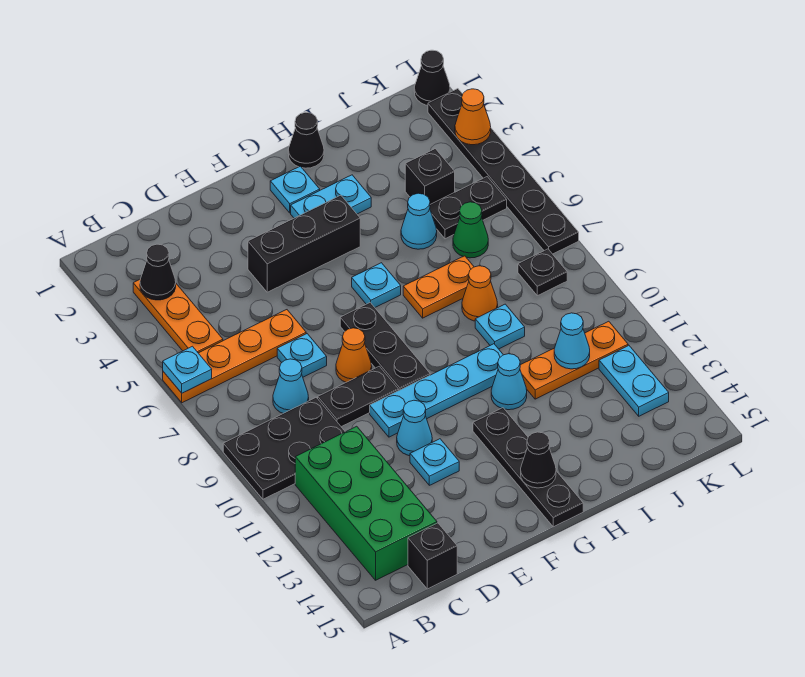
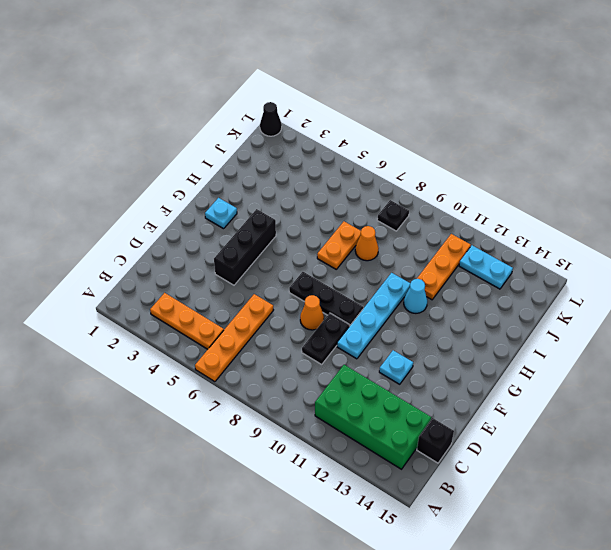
none -> black plate A9:C10 level 1
none -> cyan cone C8 level 1
none -> cyan plate D7 level 1
none -> cyan cone E11 level 1

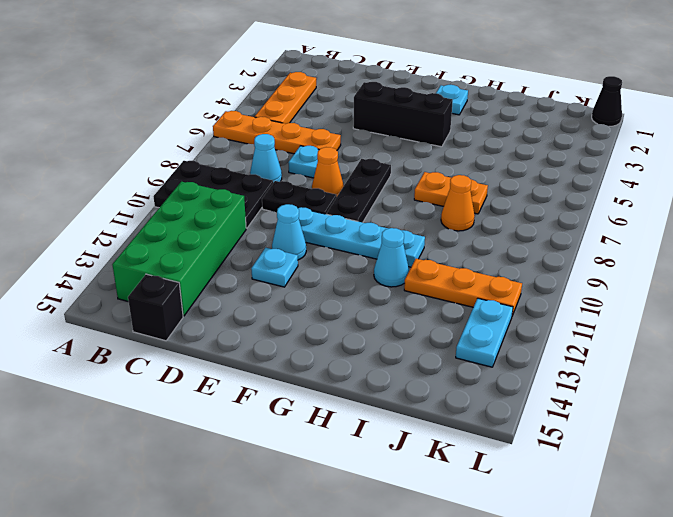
none -> cyan plate G3:H3 level 1
none -> cyan plate G6 level 1
none -> black plate G12:G15 level 1
none -> black cone H1 level 1

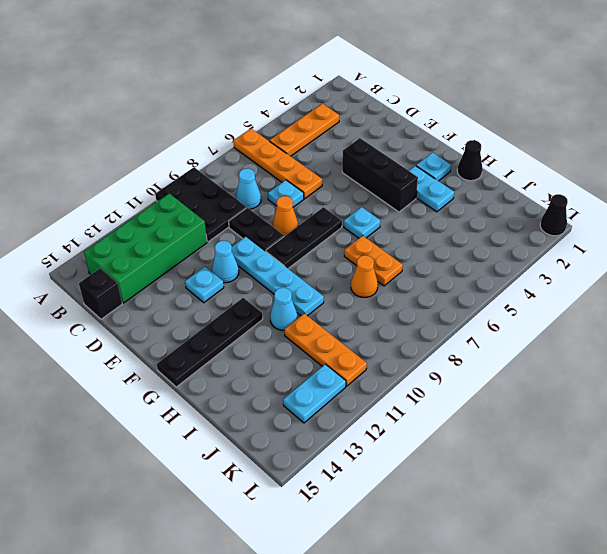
none -> cyan cone I5 level 1
none -> cyan plate I9 level 1
none -> black brick J4 level 1
none -> black plate J5:K5 level 1

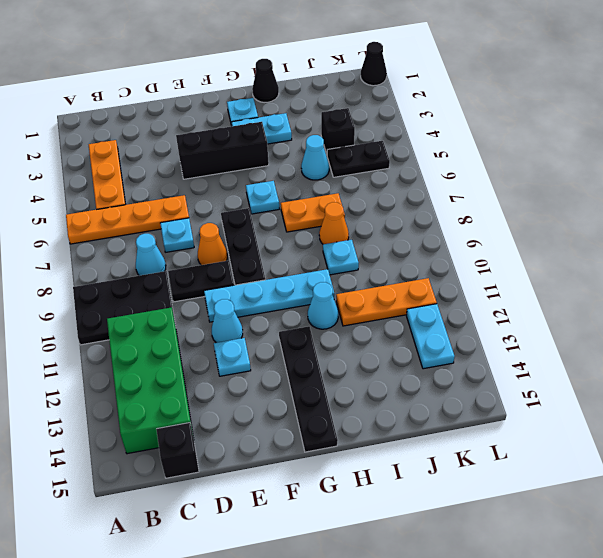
none -> green cone J6 level 1
none -> black plate K8 level 1
none -> black plate L2:L7 level 1
none -> cyan plate A6 level 2

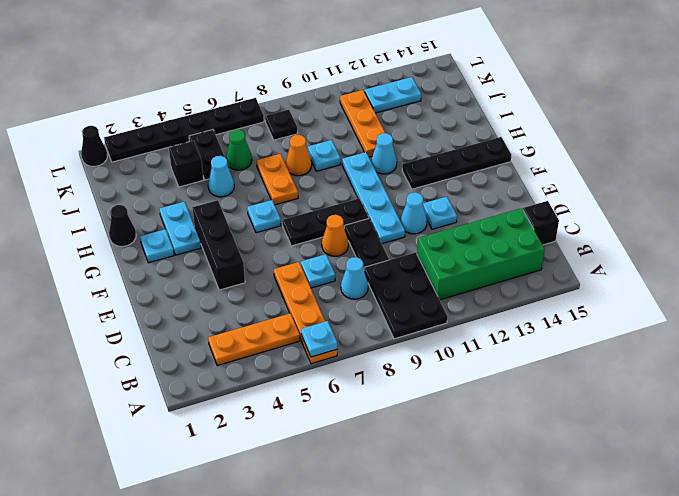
none -> black cone B3 level 2
none -> black cone G14 level 2
none -> cyan cone J11 level 2
none -> orange cone L3 level 2

